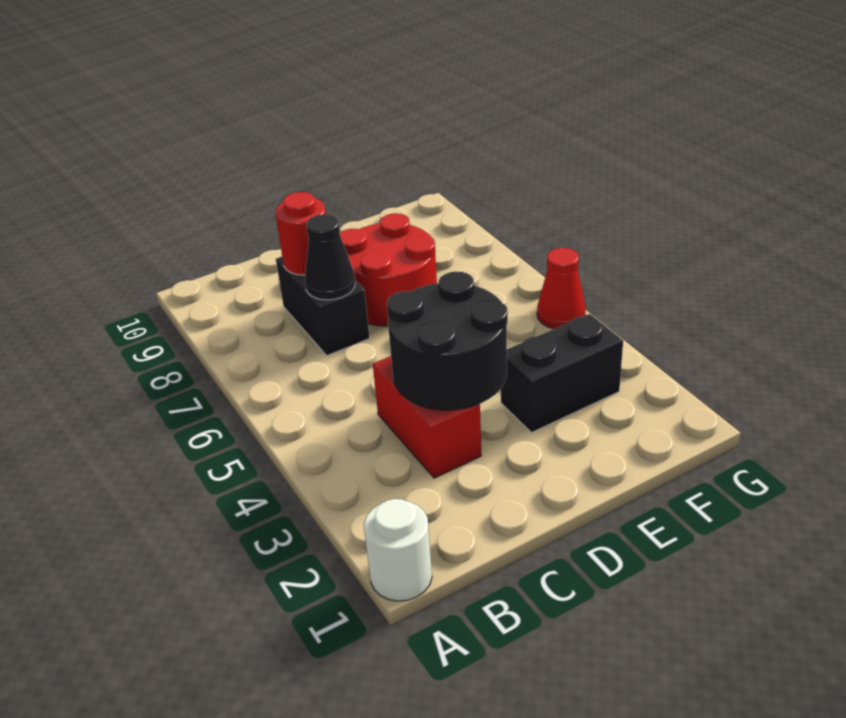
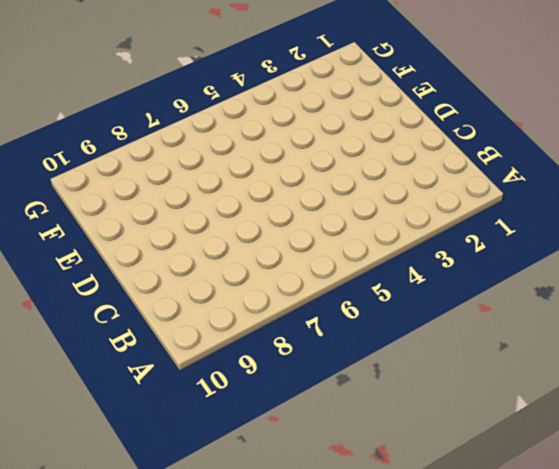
none -> white round brick A1 level 1
none -> red brick C3:C4 level 1

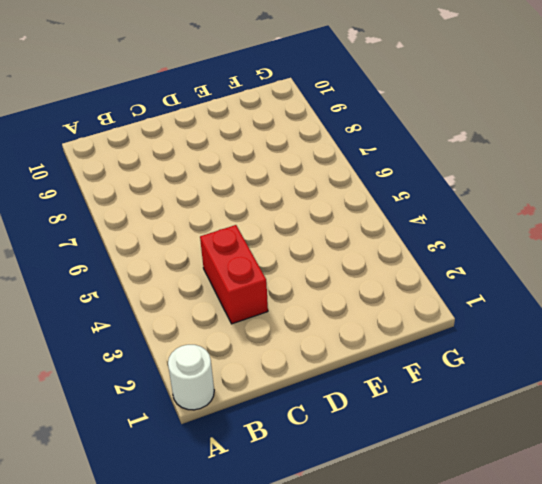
none -> black brick C7:C8 level 1
none -> red round brick D7:E8 level 1

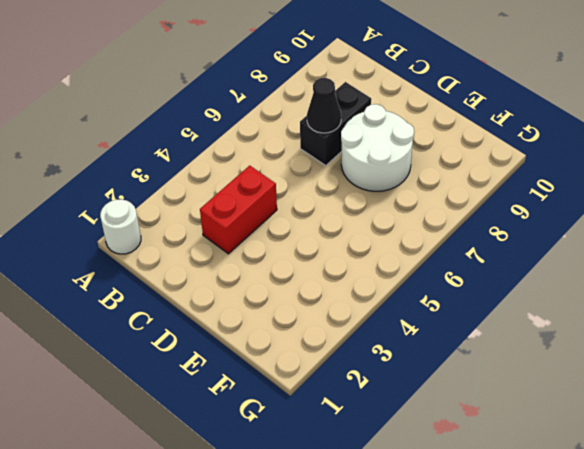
white round brick D7:E8 level 1 -> red round brick D7:E8 level 1
none -> black brick E3:F3 level 1
none -> red cone G5 level 1

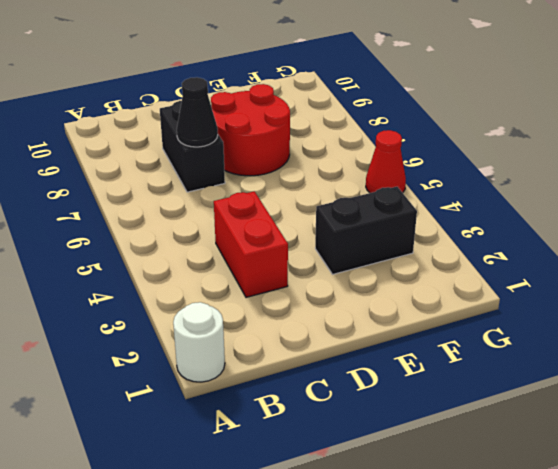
none -> black round brick C3:D4 level 2
none -> red round brick C8 level 2

